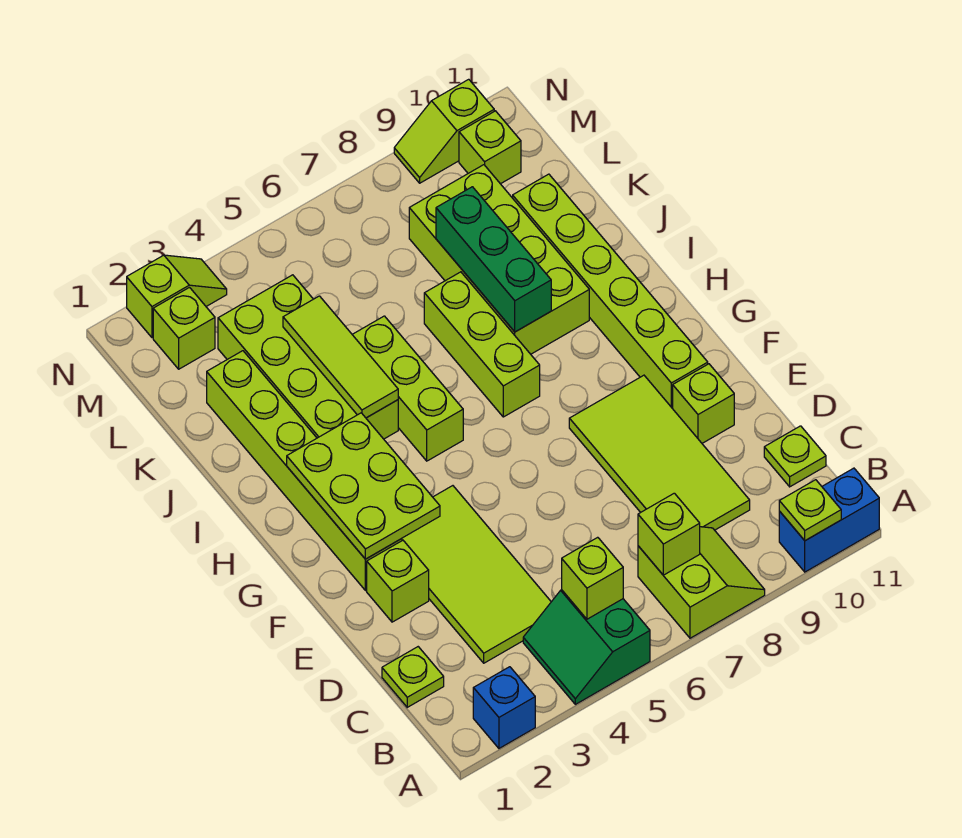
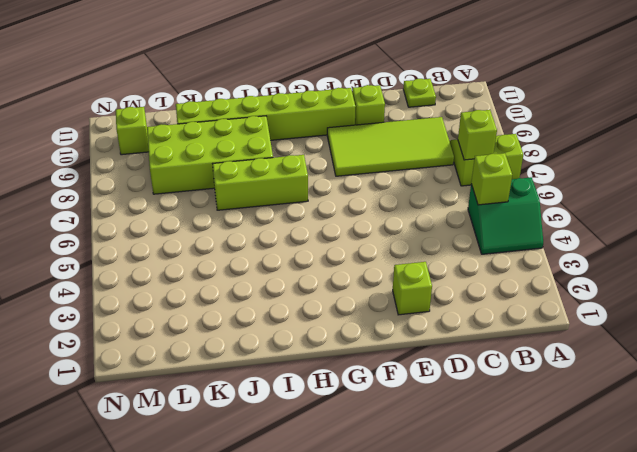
none -> blue brick A2 level 1
none -> blue brick A10:A11 level 1
none -> lime plate C1 level 1

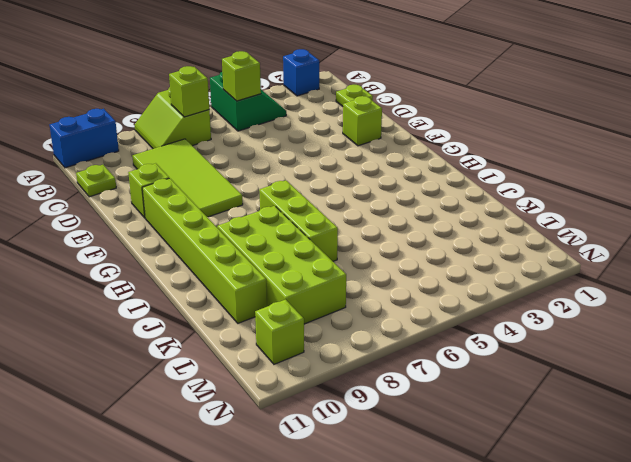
none -> lime tile C3:F4 level 1
none -> lime brick F2:K2 level 1
none -> lime brick H5:J5 level 1

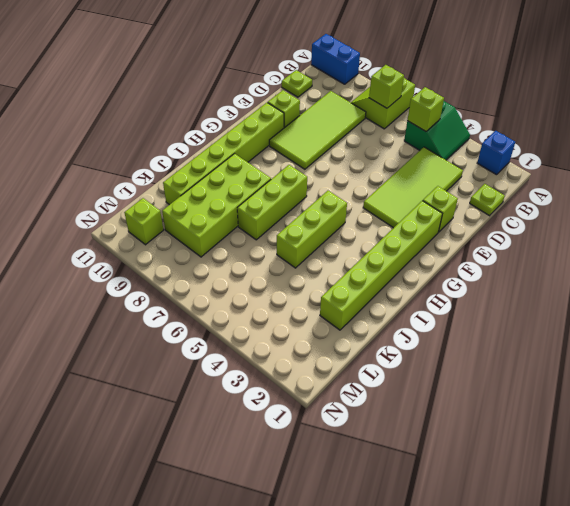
none -> lime brick I3:L4 level 1
none -> lime brick M2 level 1
none -> lime slope N2:N3 level 1 top 2

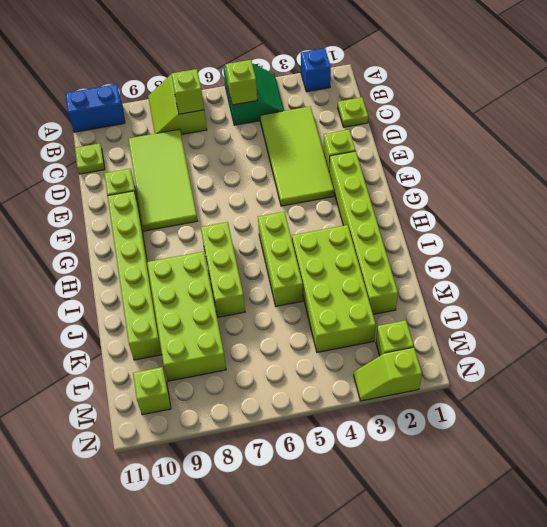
none -> lime slope N9:N10 level 1 top 10
none -> lime plate A10 level 2
none -> lime plate F2:H3 level 2

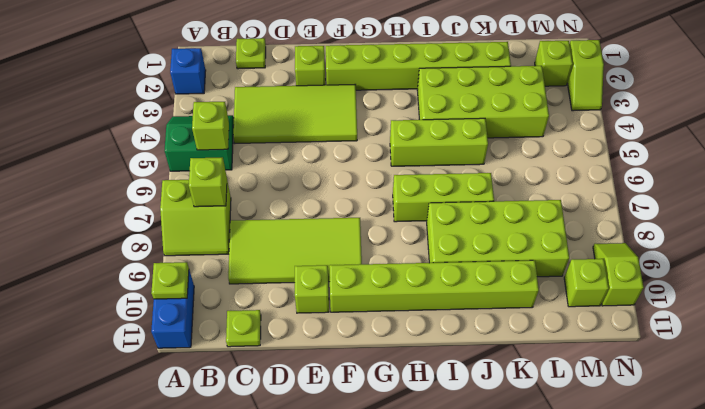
none -> lime plate F2:H3 level 2
none -> lime tile I4:K4 level 2
none -> green brick I8:K8 level 2

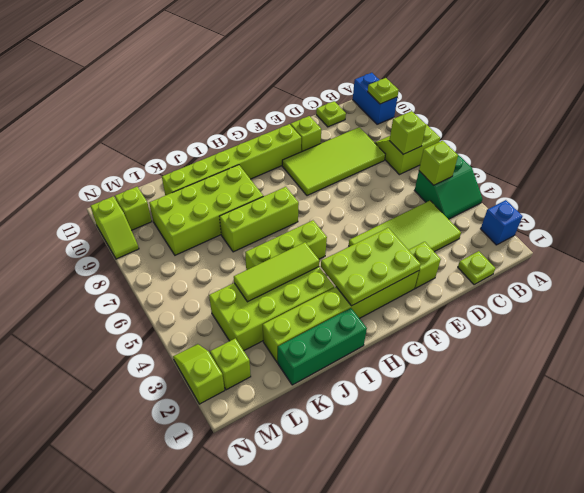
green brick I1:K1 level 1 -> green brick I8:K8 level 2

